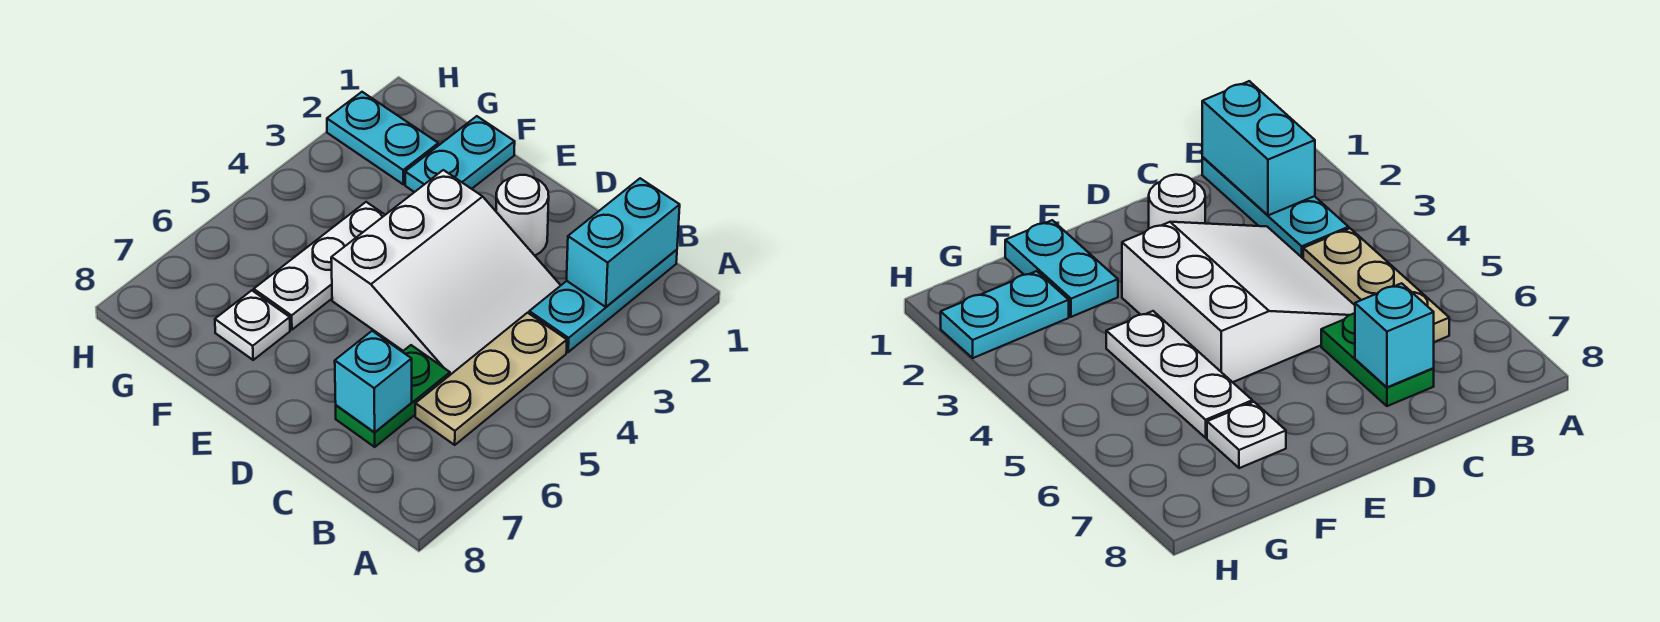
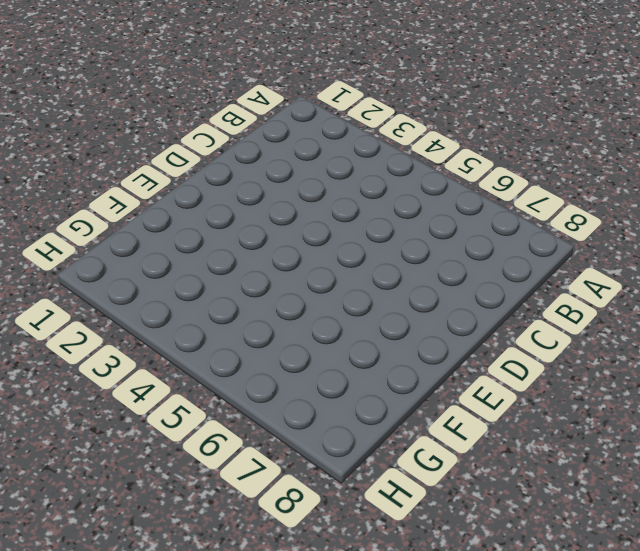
none -> cyan plate B1:B3 level 1
none -> tan plate B4:B6 level 1

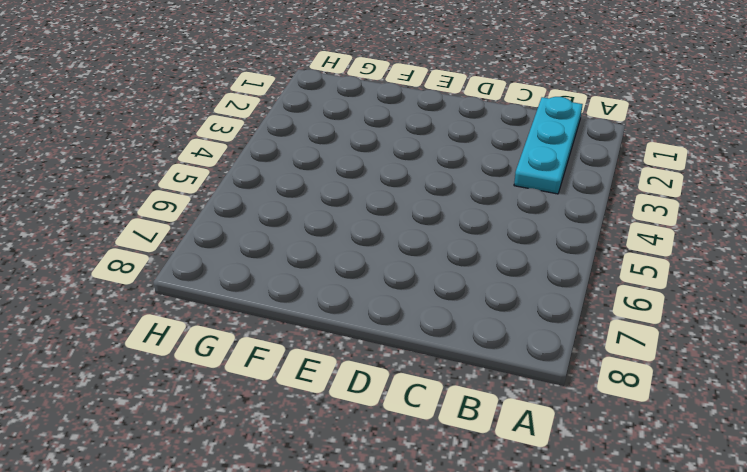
none -> tan plate B4:B6 level 1
none -> white slope C3:E5 level 1 top E

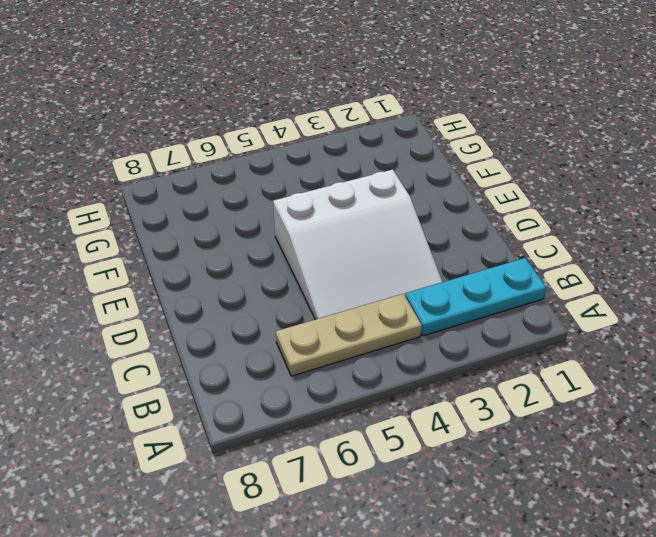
none -> green plate C6:C7 level 1
none -> white round brick D2 level 1

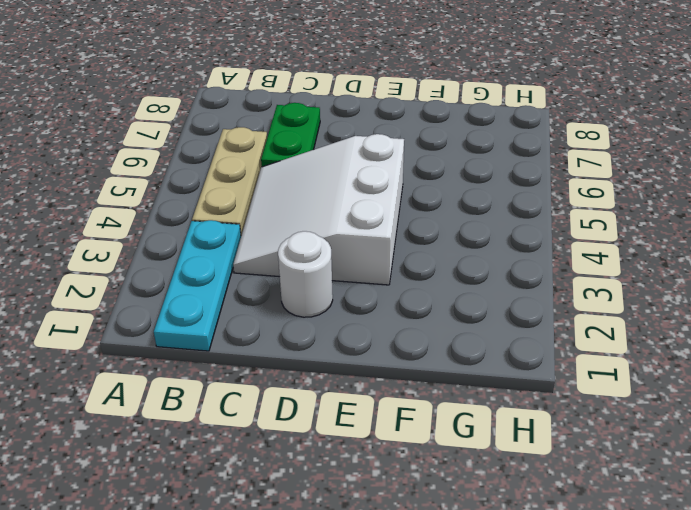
none -> cyan plate F1:F2 level 1
none -> white plate F4:F6 level 1

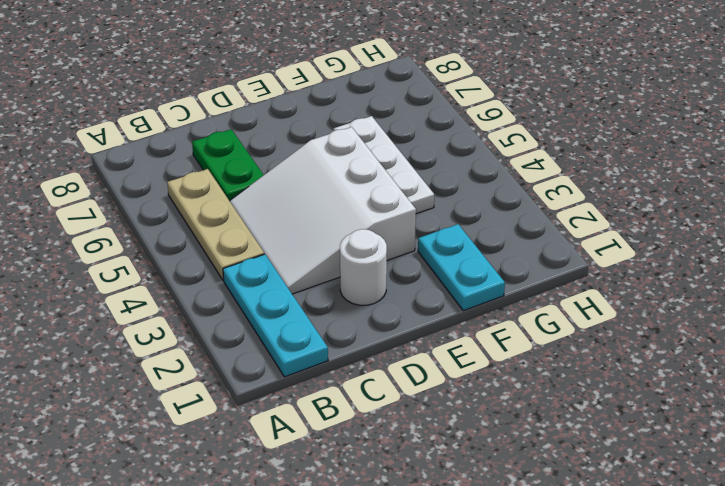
none -> white plate F7 level 1
none -> cyan plate G2:H2 level 1

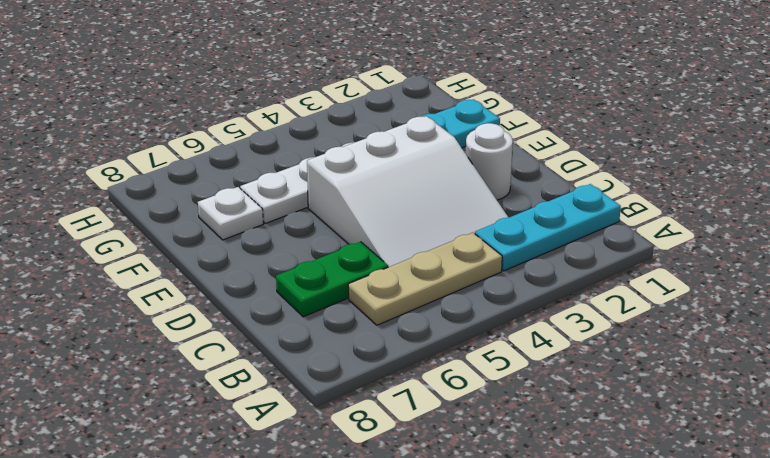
none -> cyan plate G2:H2 level 1
none -> cyan brick B1:B2 level 2

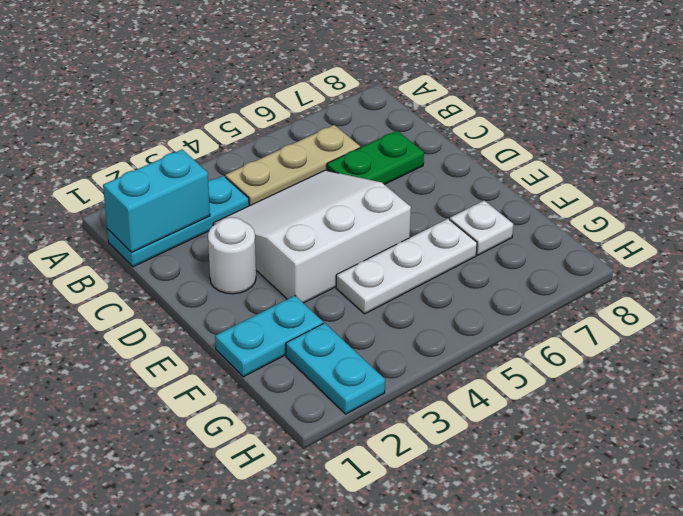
none -> cyan brick C7 level 2

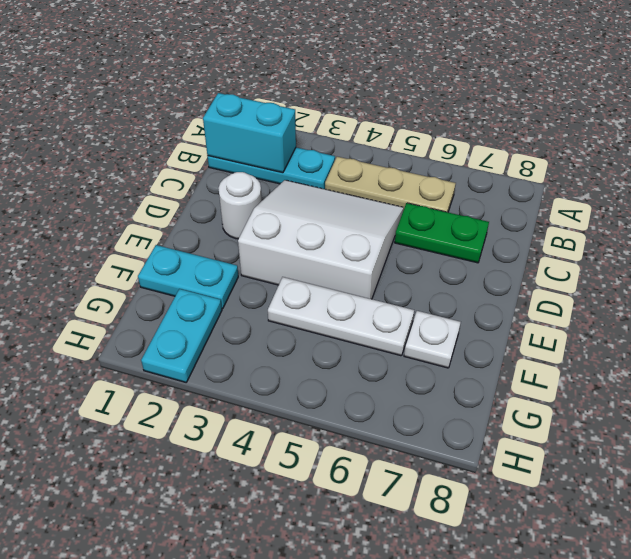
none -> cyan brick C7 level 2

